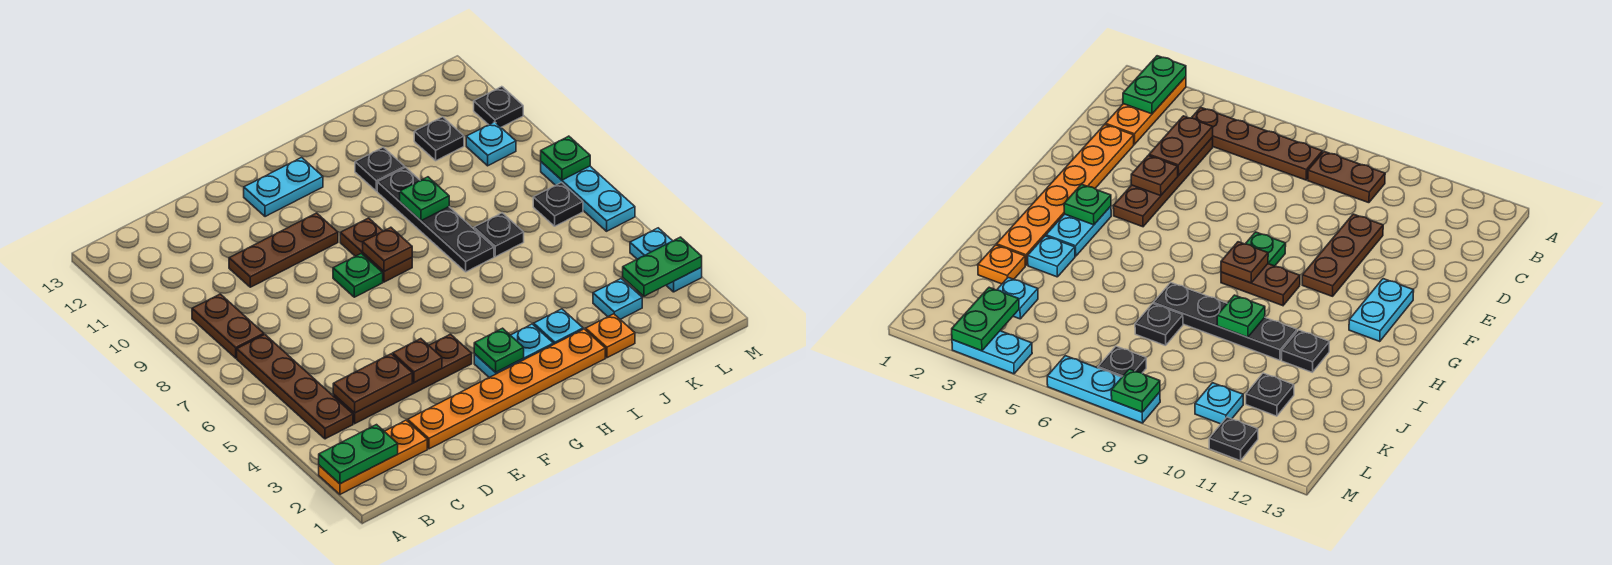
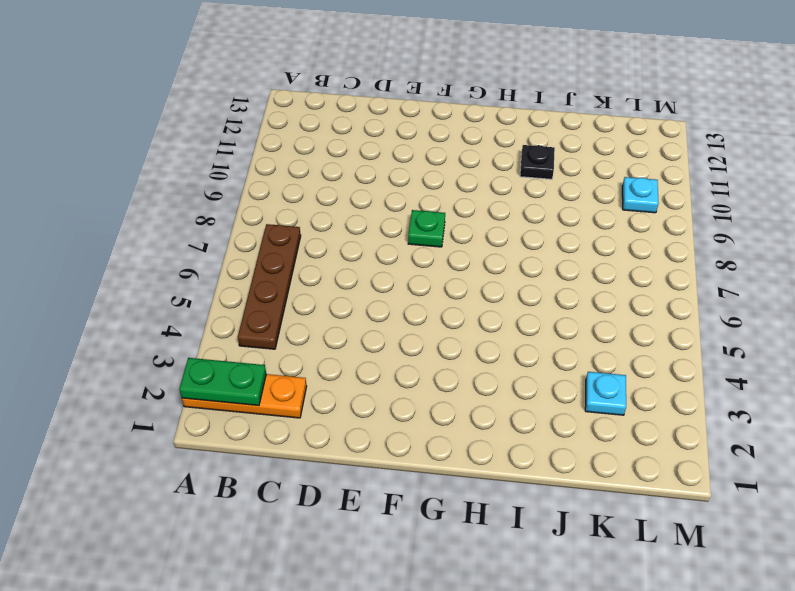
none -> brown plate B8:B9 level 1
none -> brown plate C4:F4 level 1
none -> orange plate D2:I2 level 1
none -> brown plate D10:F10 level 1

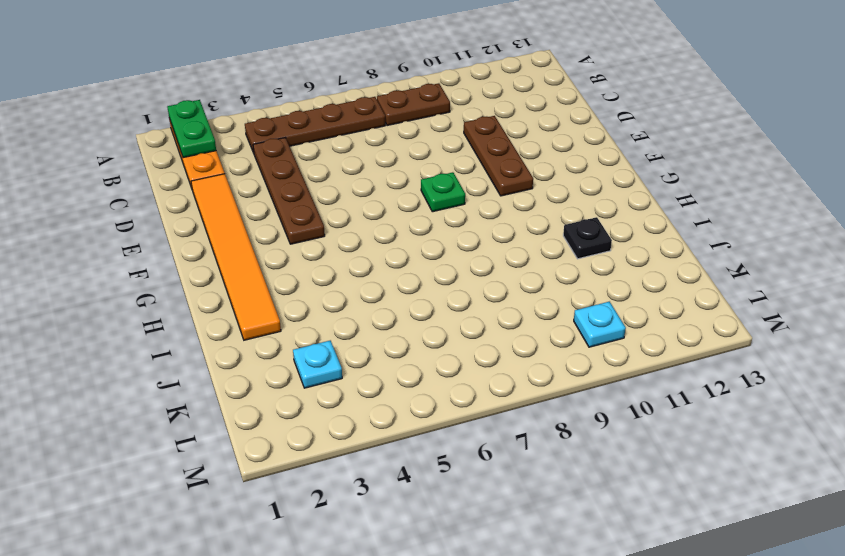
orange tile D2:I2 level 1 -> orange plate D2:I2 level 1
none -> cyan plate F12:G12 level 1
none -> cyan plate G3:H3 level 1
none -> brown plate G8:G9 level 1
none -> cyan plate I3 level 1

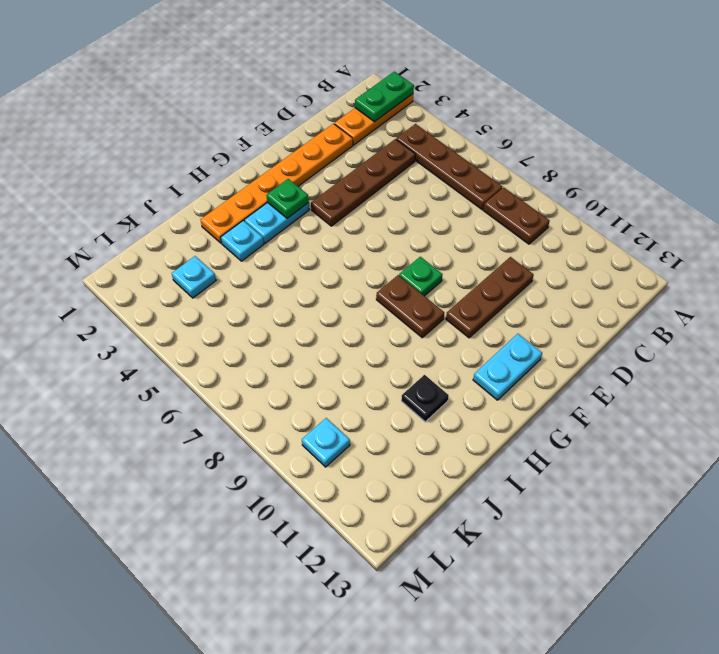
none -> black plate I7:I10 level 1
none -> orange plate J2 level 1
none -> black plate J7 level 1
none -> black plate K11 level 1

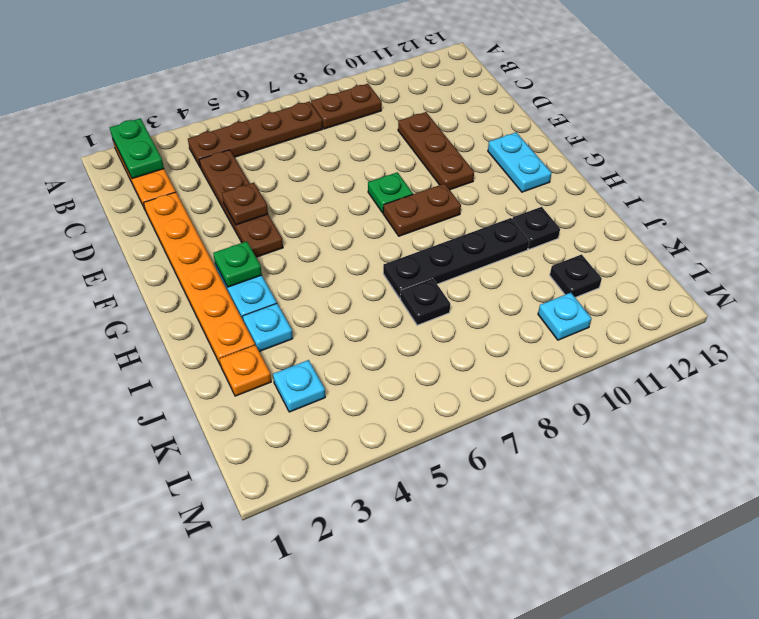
none -> black plate L7 level 1
none -> cyan plate M3:M4 level 1
none -> cyan plate M6:M8 level 1
none -> black plate M11 level 1

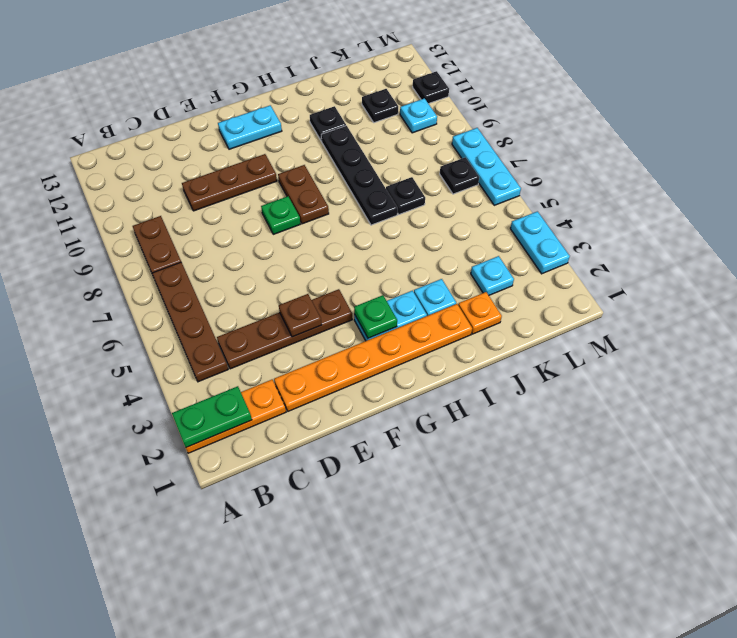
none -> brown plate C4:D4 level 2
none -> brown plate G8 level 2
none -> green plate I9 level 2
none -> green plate L3:M3 level 2

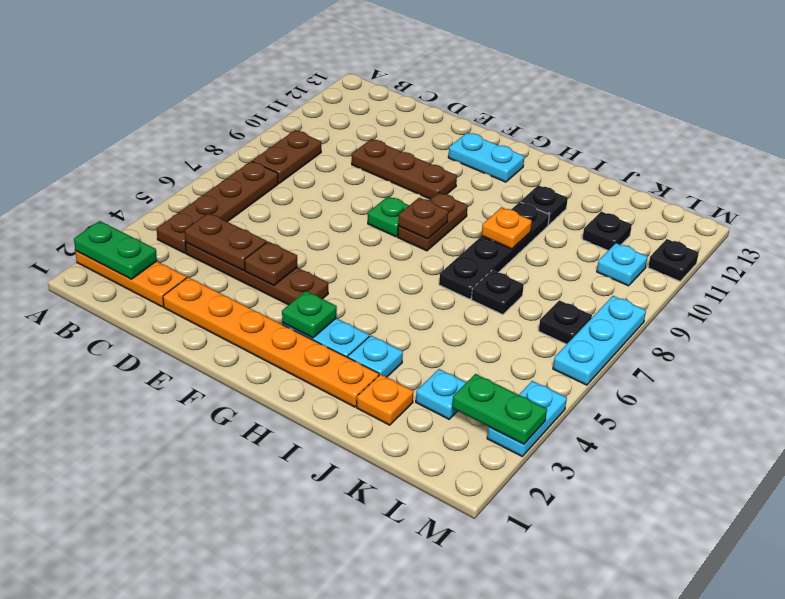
orange plate I9 level 2 -> green plate I9 level 2
none -> green plate M8 level 2

